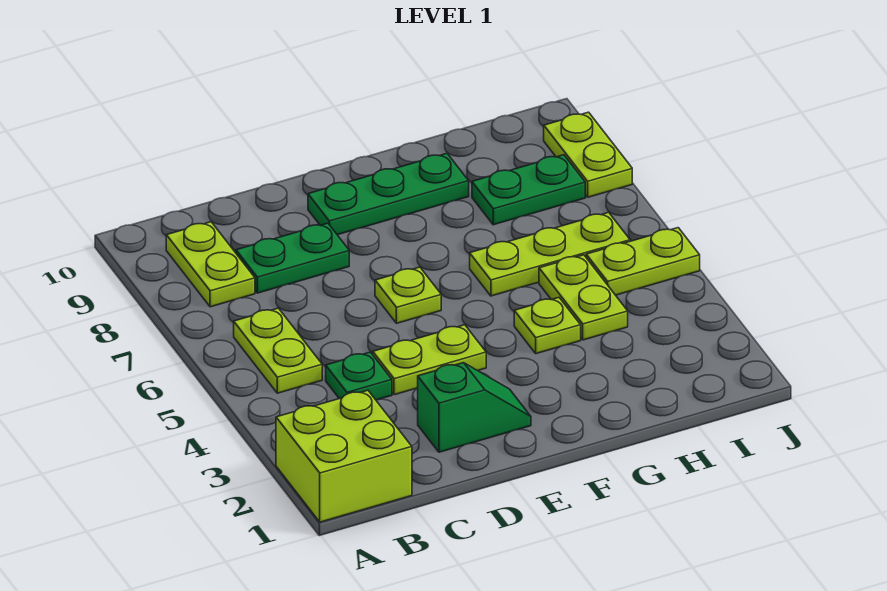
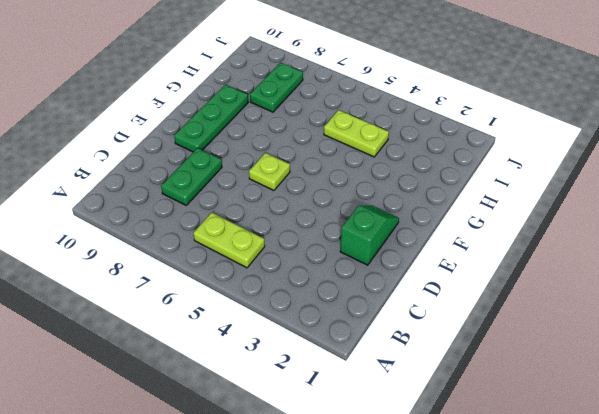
none -> lime brick A1:B2 level 1
none -> lime plate B8:B9 level 1
none -> green plate C4 level 1

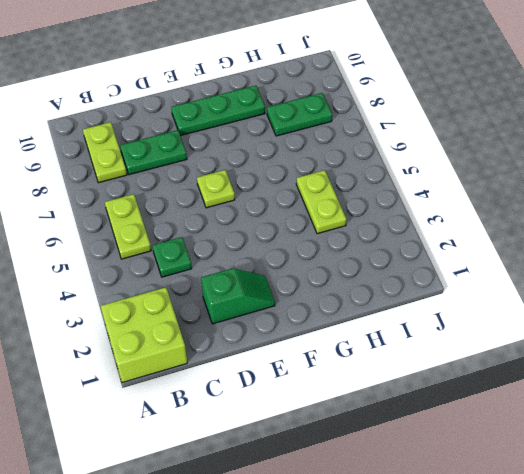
none -> lime plate D4:E4 level 1
none -> lime plate G4 level 1
none -> lime plate G6:I6 level 1

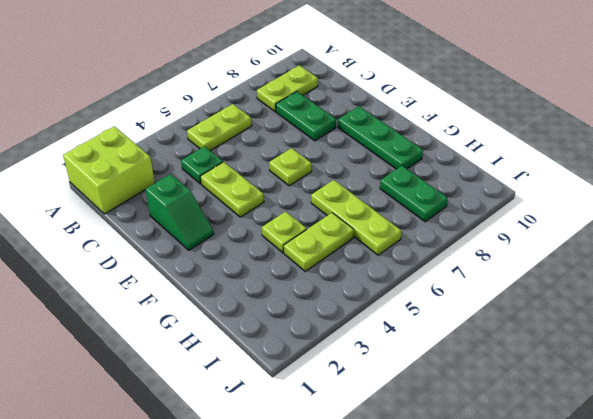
none -> lime plate I5:J5 level 1
none -> lime plate J8:J9 level 1

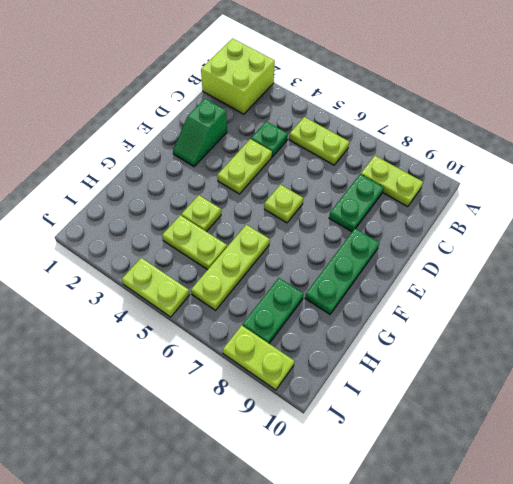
lime plate J4:J5 level 1 -> lime plate I5:J5 level 1

